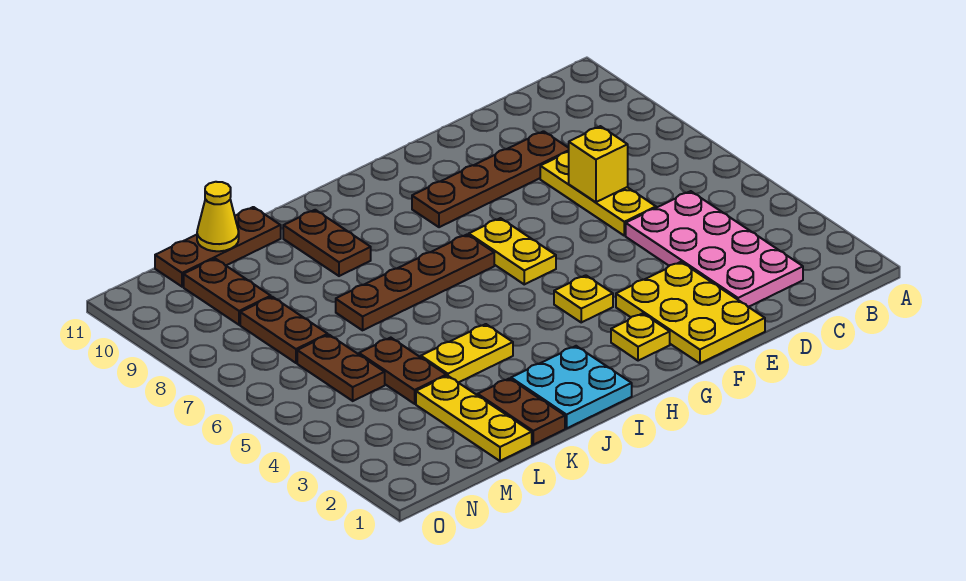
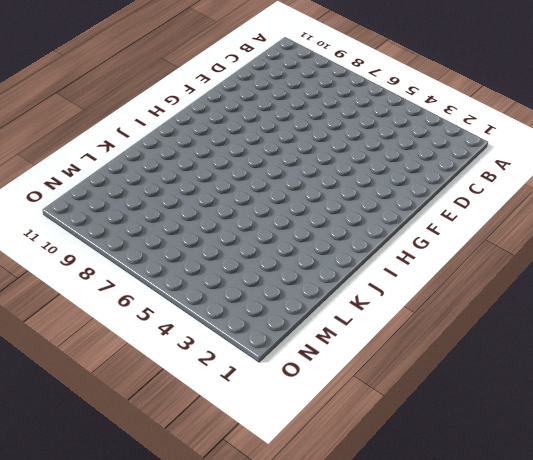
none -> pink plate C2:D5 level 1
none -> yellow plate D6:D8 level 1
none -> brown plate D9:G9 level 1

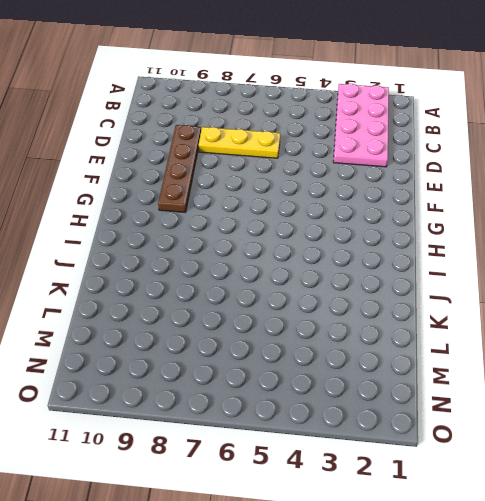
pink plate A2:D3 level 1 -> pink plate C2:D5 level 1
none -> yellow plate E1:F3 level 1
none -> yellow plate G2 level 1
none -> yellow plate G4 level 1

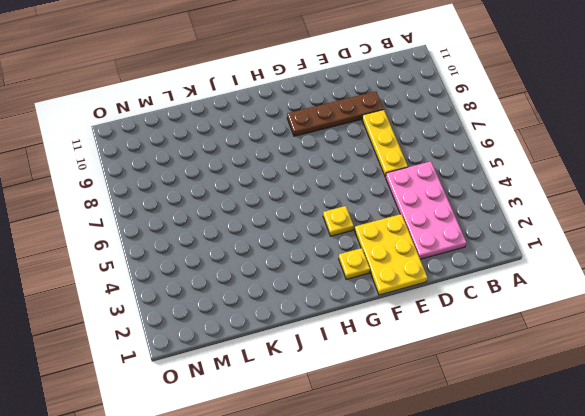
none -> yellow plate G6:G7 level 1
none -> brown plate H7:K7 level 1
none -> cyan plate I1:J2 level 1

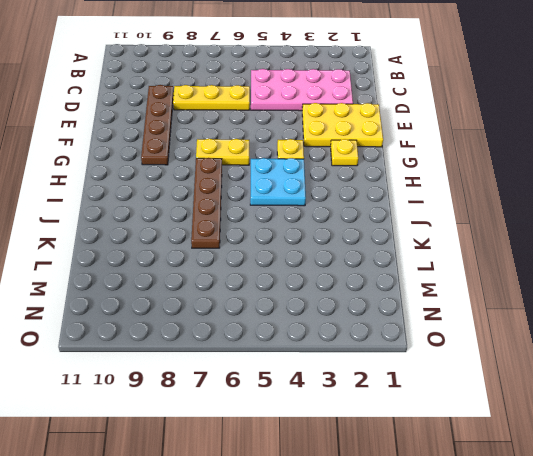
cyan plate H4:I5 level 1 -> cyan plate I1:J2 level 1
none -> yellow plate J4:K4 level 1
none -> brown plate J9:J10 level 1
none -> brown plate K1:K2 level 1

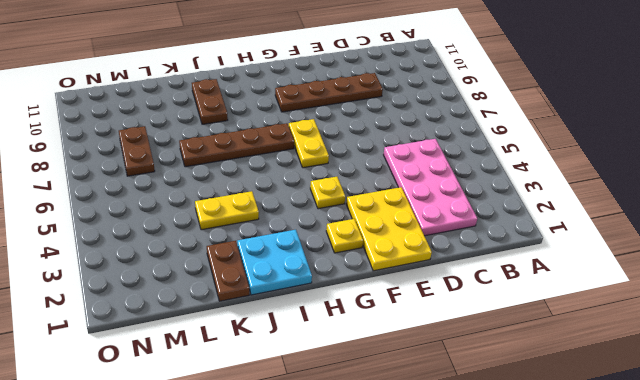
none -> yellow plate D6:D8 level 1
none -> brown plate K11:M11 level 1
none -> yellow plate L1:L3 level 1

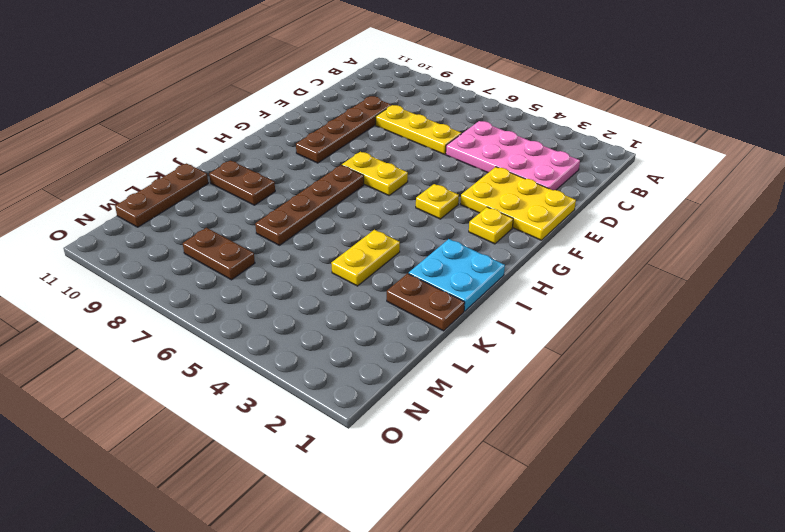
none -> yellow plate L1:L3 level 1
none -> brown plate L4:L5 level 1
none -> brown plate M5:M6 level 1

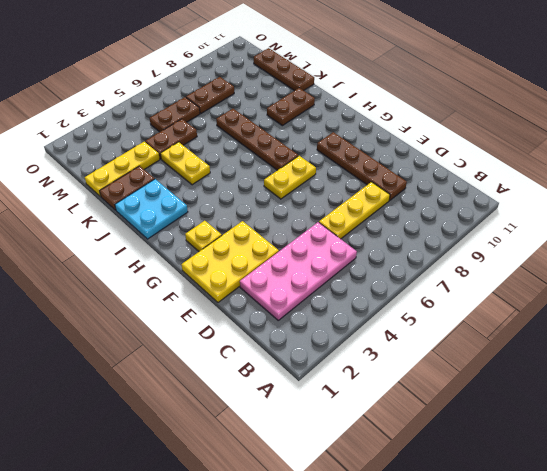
none -> yellow plate G4 level 1
none -> brown plate M9:M10 level 1
none -> yellow brick D7 level 2

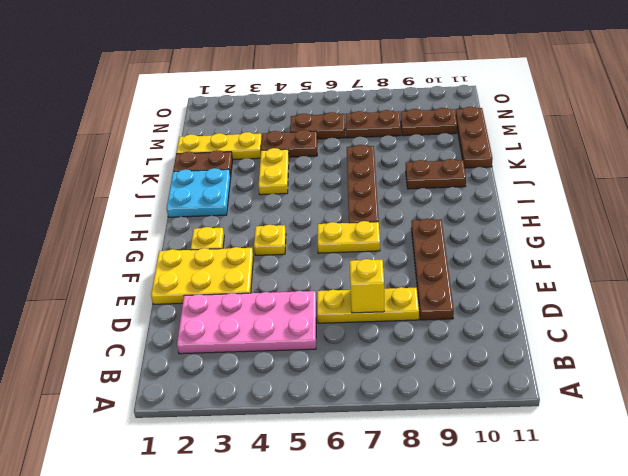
none -> yellow cone L11 level 2

